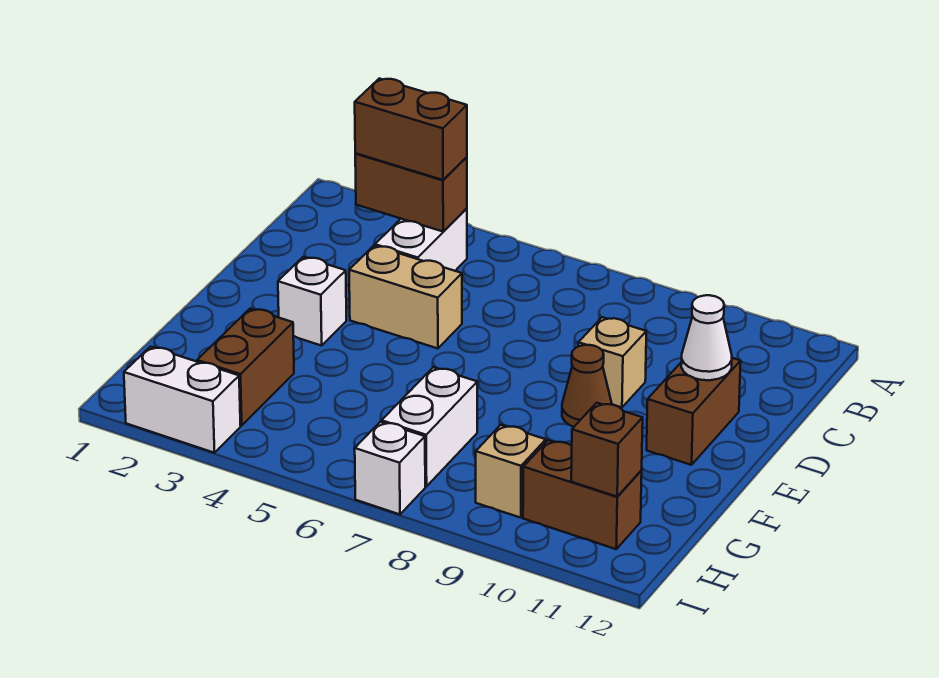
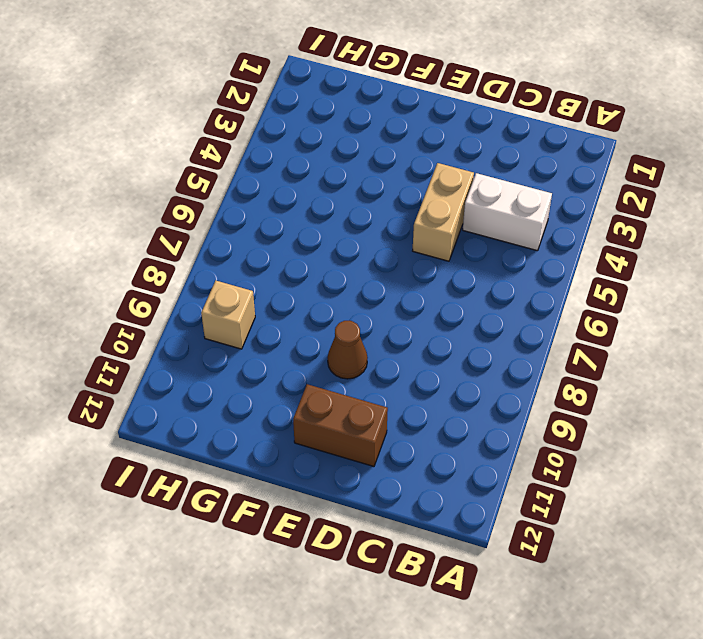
none -> tan brick D9 level 1
none -> white brick E3 level 1
none -> brown brick G3:H3 level 1

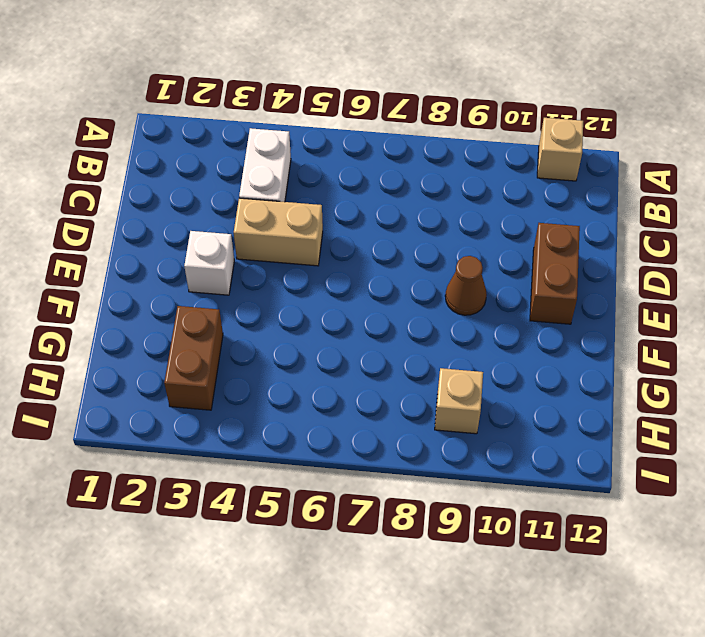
tan brick A11 level 1 -> tan brick D9 level 1
none -> white brick G7:H7 level 1
none -> brown brick H10:H11 level 1
none -> white brick I2:I3 level 1

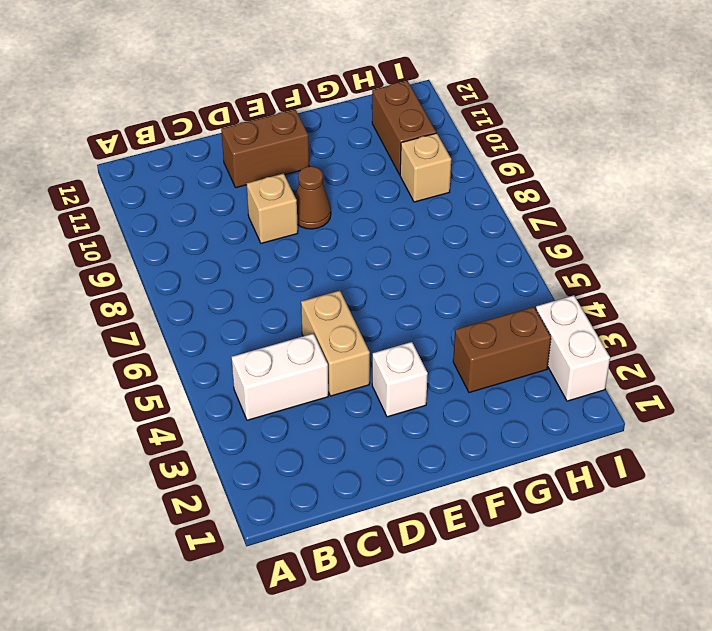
none -> white brick G7:H7 level 1
none -> white brick I7 level 1
none -> brown brick B3:B4 level 2

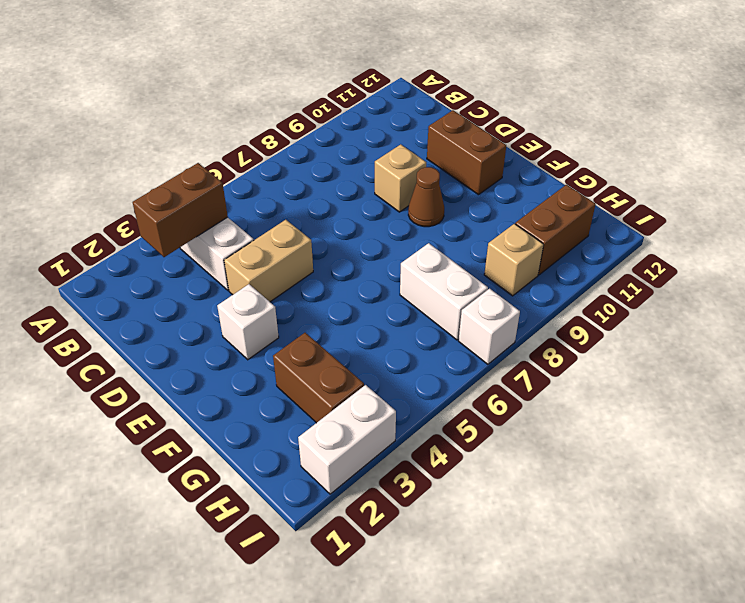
none -> white cone D11 level 2
none -> brown brick H11 level 2
none -> brown brick B3:B4 level 3

